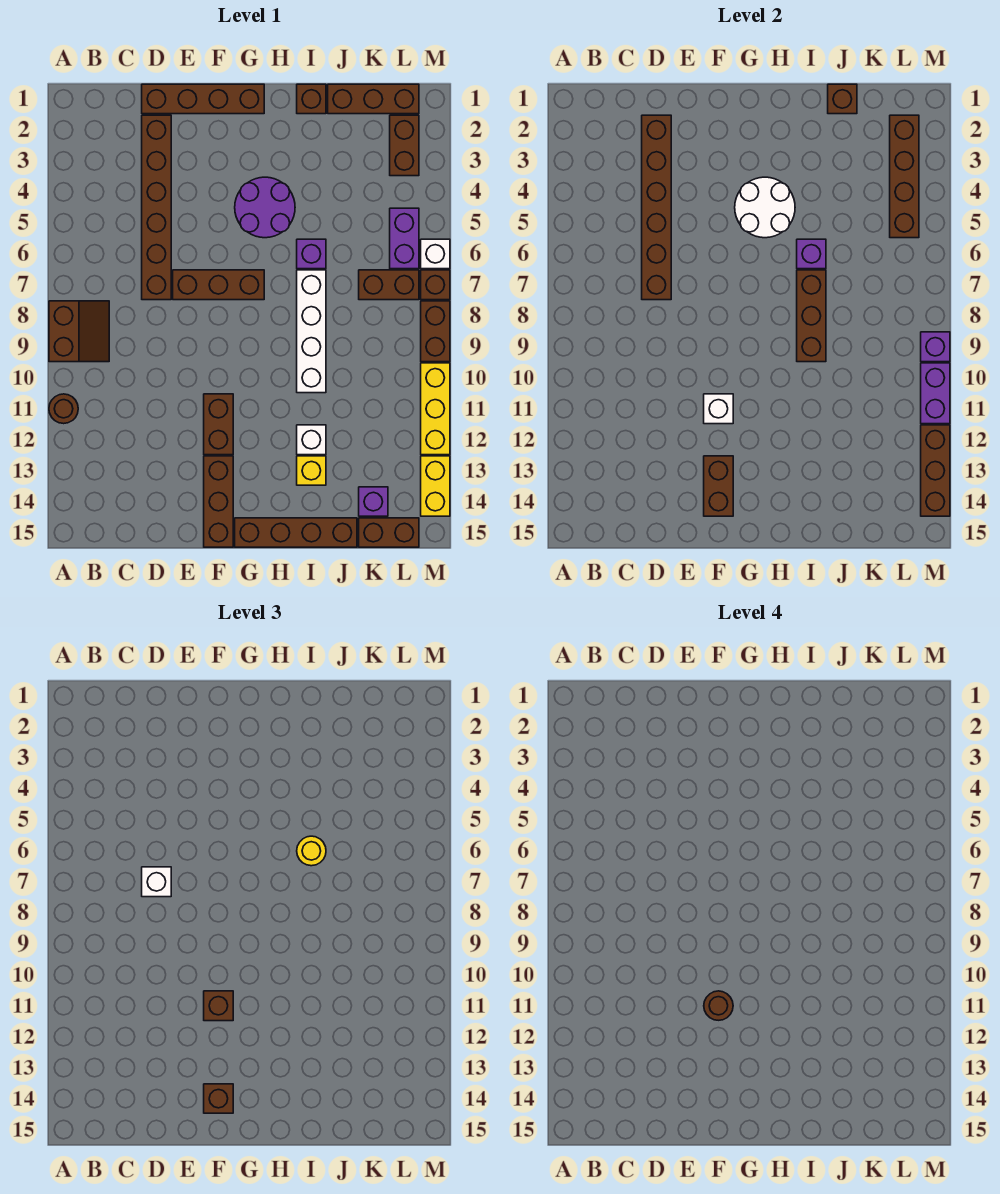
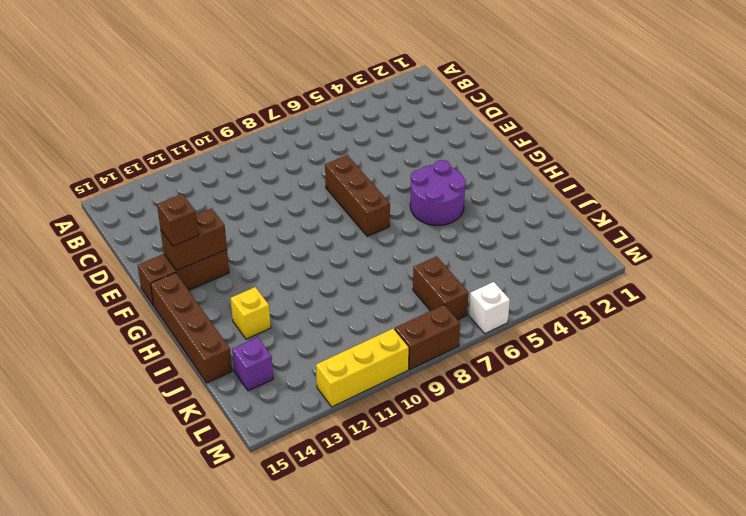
none -> brown slope A8:B9 level 1 top A
none -> brown round brick A11 level 1
none -> brown brick D1:G1 level 1
none -> brown brick D2:D7 level 1

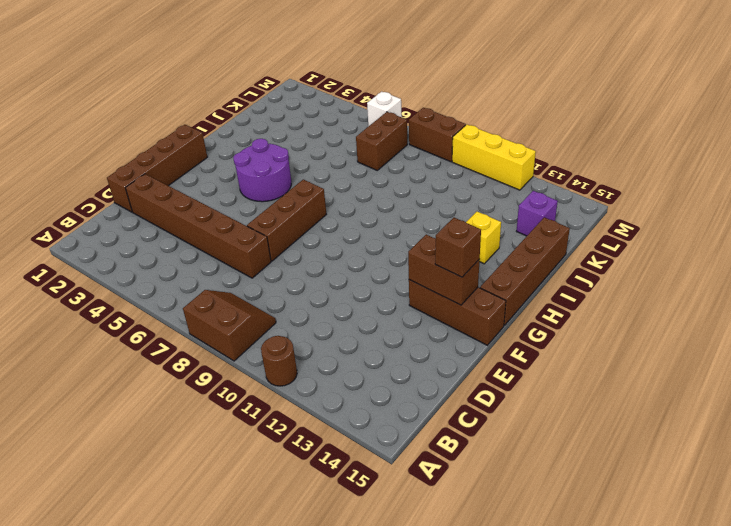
none -> brown brick F11:F12 level 1
none -> brown brick I1 level 1
none -> purple brick I6 level 1
none -> white brick I7:I10 level 1

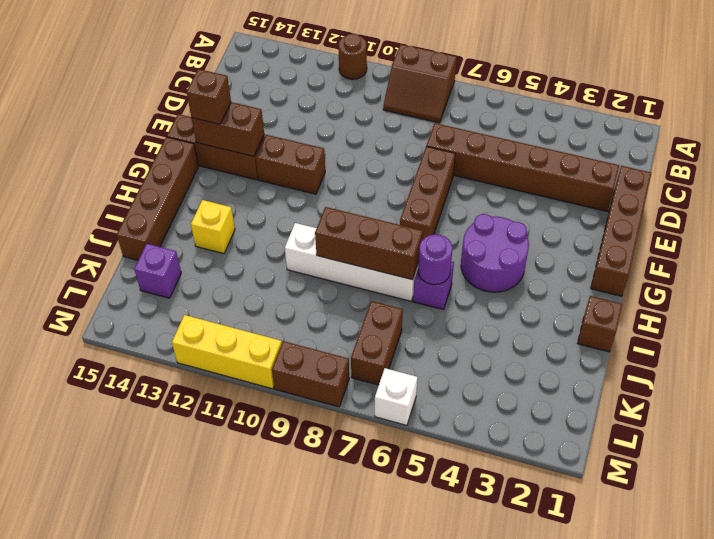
purple round brick I6 level 2 -> purple brick I6 level 2
none -> white brick I12 level 1
none -> brown brick J1:L1 level 1
none -> brown brick K15:L15 level 1
none -> brown brick L2:L3 level 1

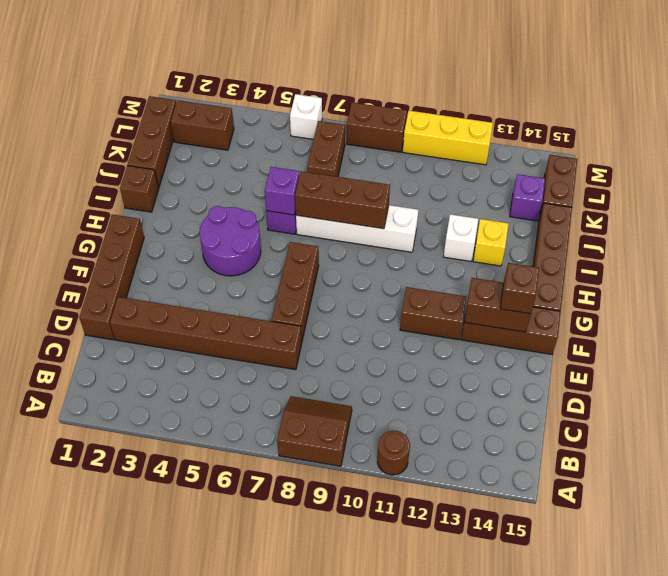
none -> purple brick L5:L6 level 1
none -> brown brick M7 level 1
none -> yellow brick M13:M14 level 1
none -> brown brick D2:D7 level 2

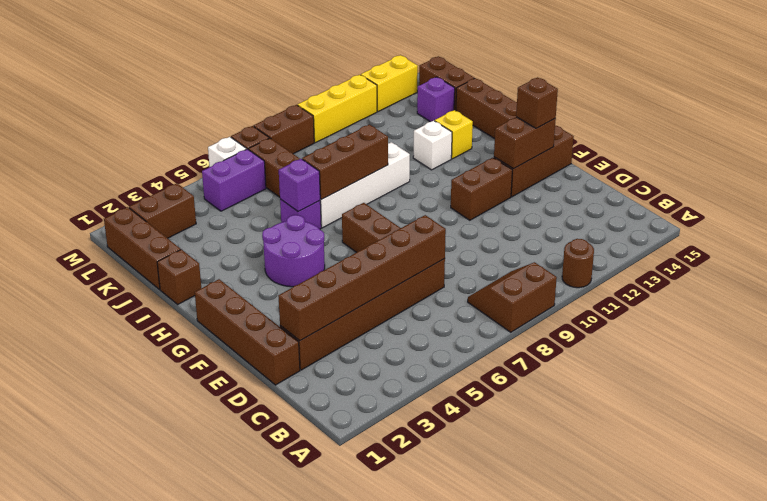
none -> white brick F11 level 2
none -> white round brick G4:H5 level 2
none -> brown brick J1 level 2
none -> brown brick L2:L5 level 2

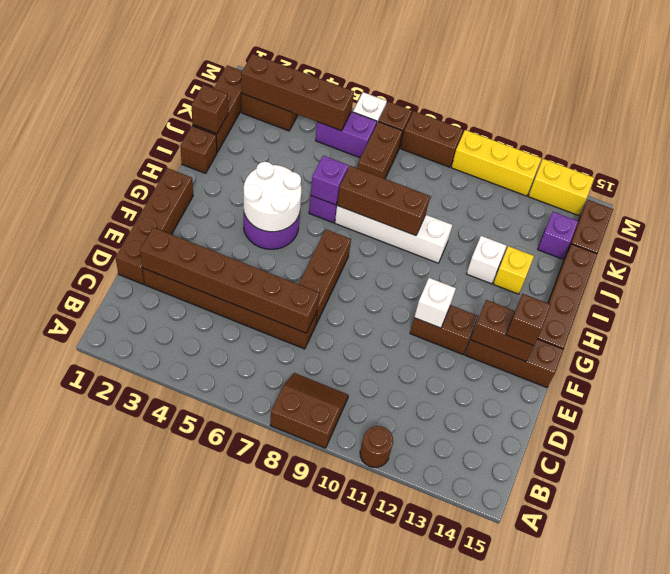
none -> purple brick M9 level 2
none -> purple brick M10:M11 level 2
none -> brown brick M12:M14 level 2
none -> white brick D7 level 3

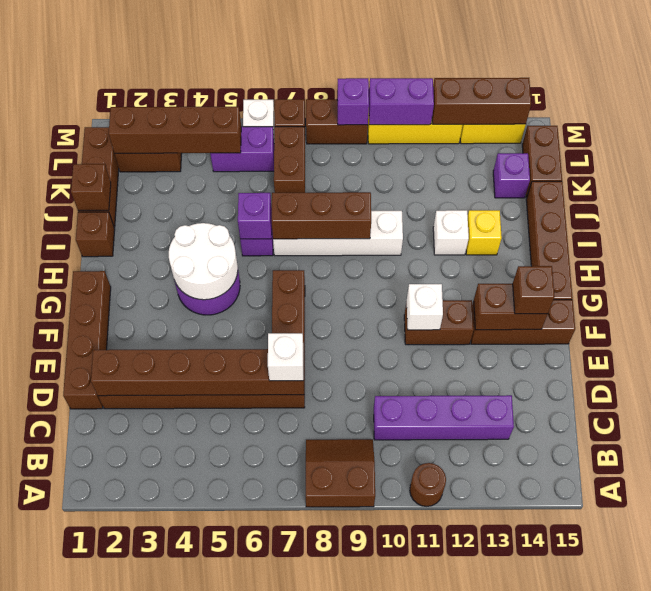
purple brick C10:C13 level 1 -> none
none -> brown brick F11 level 3
none -> yellow round brick I6 level 3
none -> brown round brick F11 level 4

